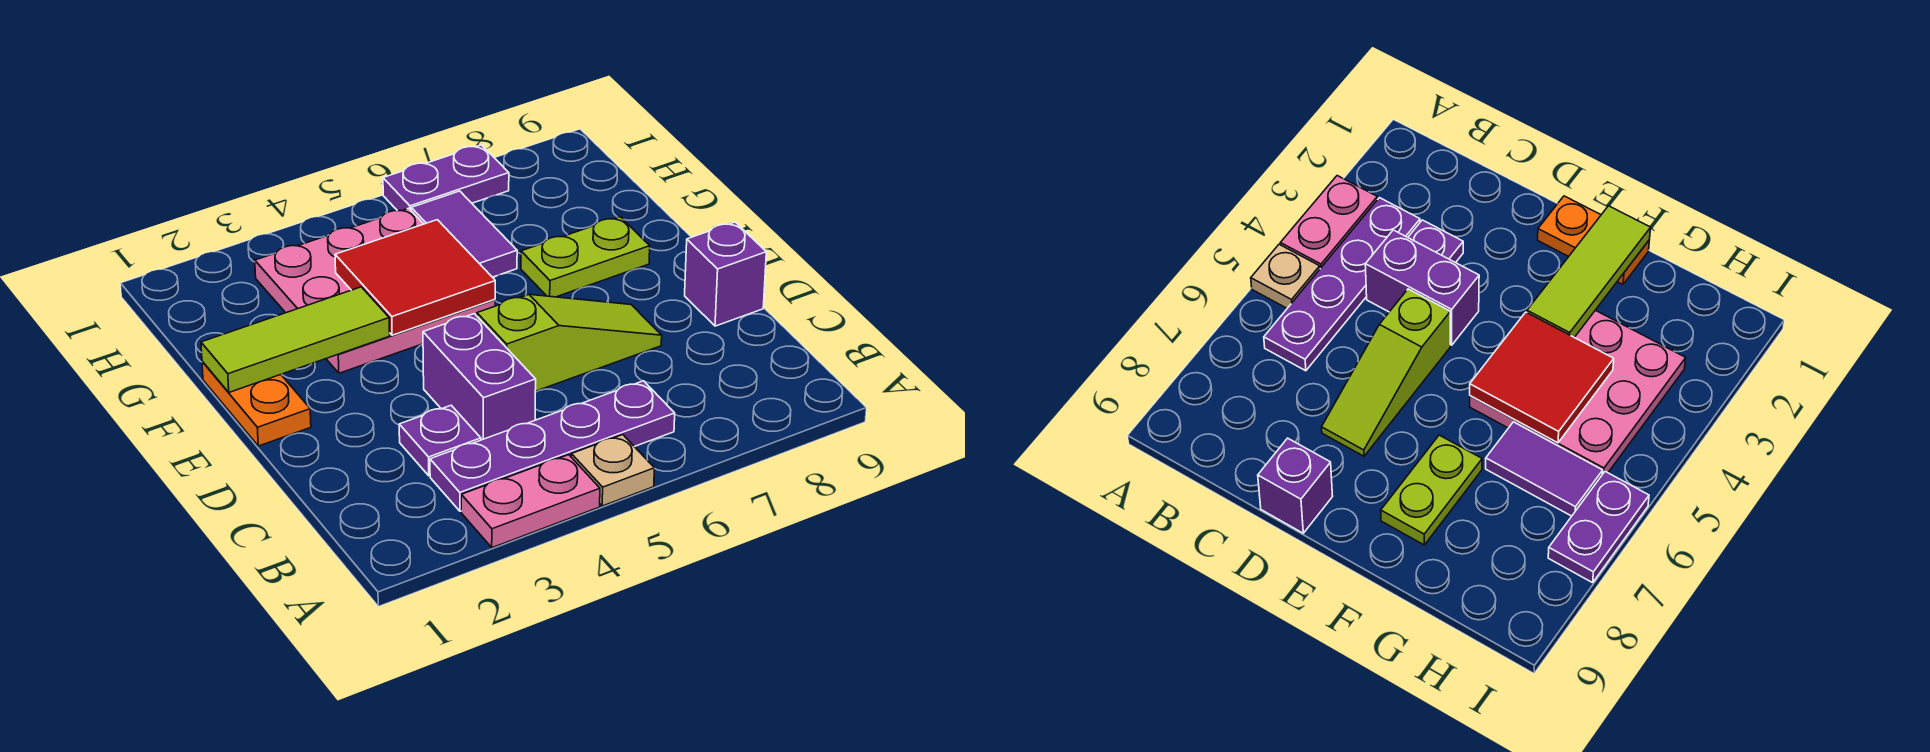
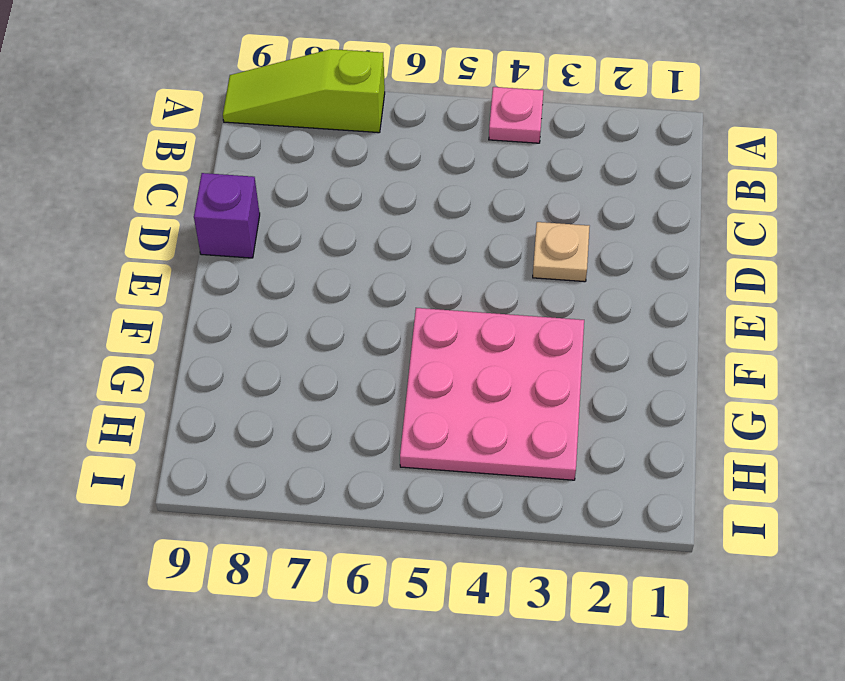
pink plate A4 level 1 -> pink plate A3:A4 level 1
lime slope A7:A9 level 1 top 7 -> lime slope D5:D7 level 1 top 5
tan plate D3 level 1 -> tan plate A5 level 1
none -> purple plate B3:B6 level 1
none -> purple plate C3 level 1
none -> purple brick C4:D4 level 1

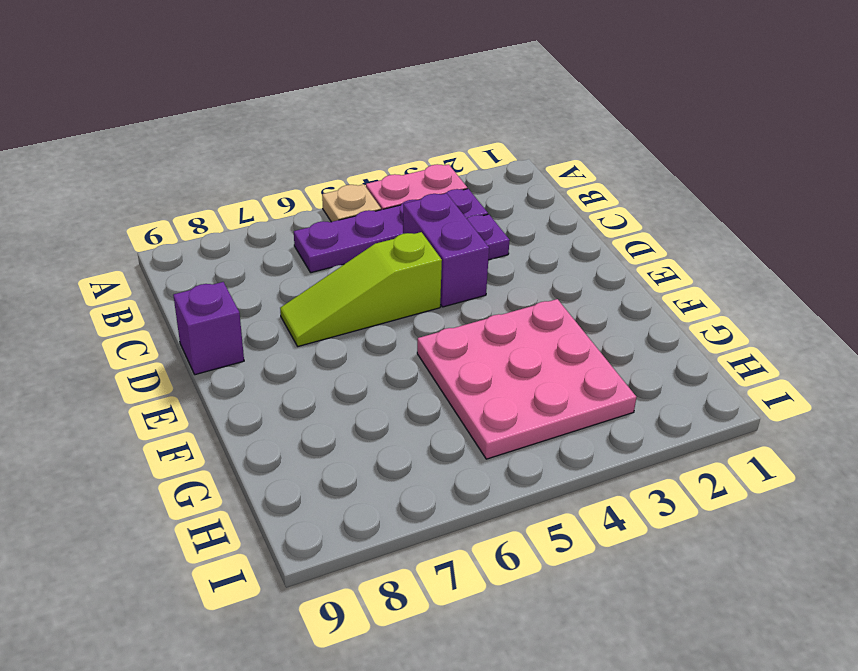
none -> orange plate E1:F1 level 1
none -> lime plate F7:F8 level 1
none -> purple tile G6:H6 level 1

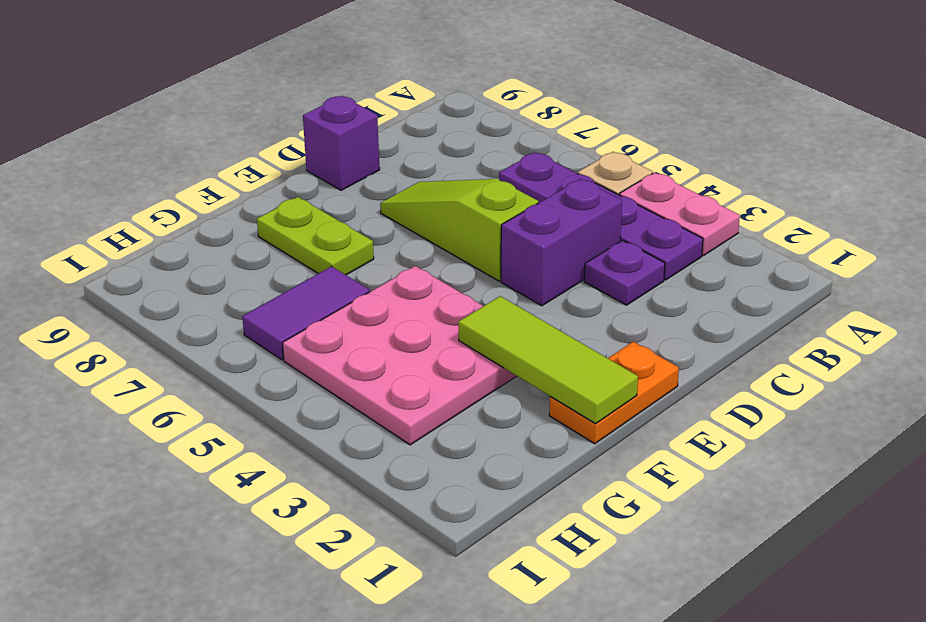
none -> purple plate I6:I7 level 1
none -> red tile F4:G5 level 2

